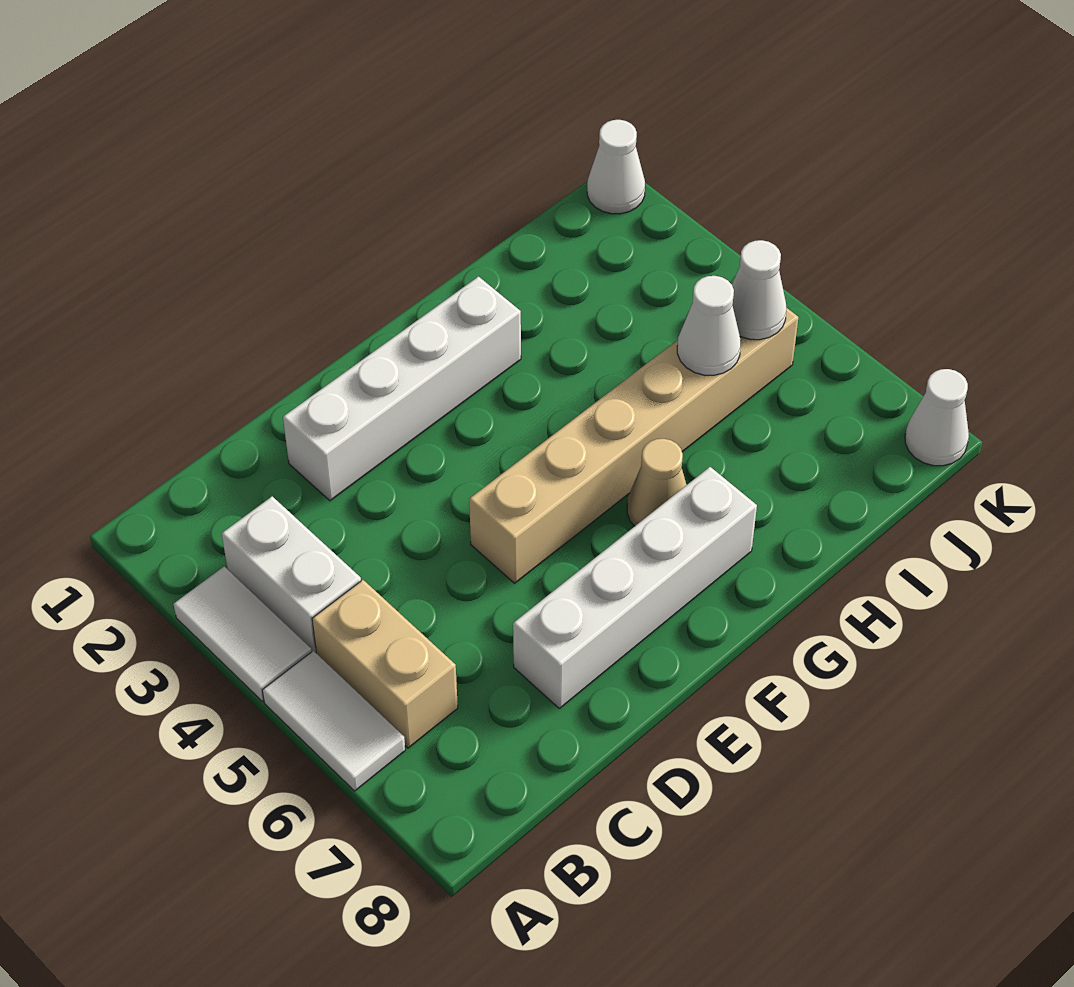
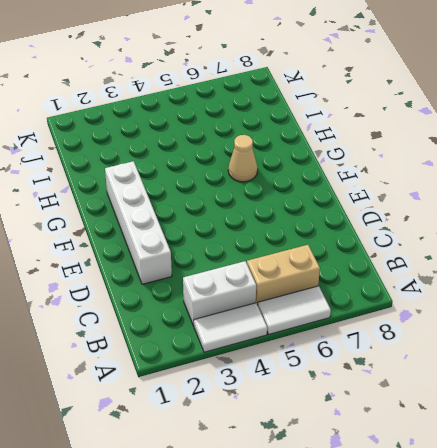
none -> white brick D7:G7 level 1
none -> tan brick E5:J5 level 1
none -> white cone K1 level 1

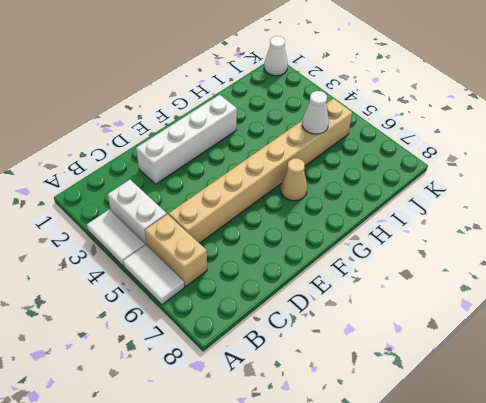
tan brick C5:J5 level 1 -> tan brick E5:J5 level 1
none -> white brick D7:G7 level 1
none -> white cone K8 level 1
none -> white cone J5 level 2

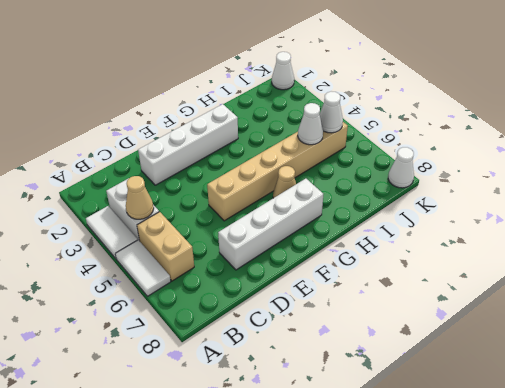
tan cone B4 level 2 -> none

